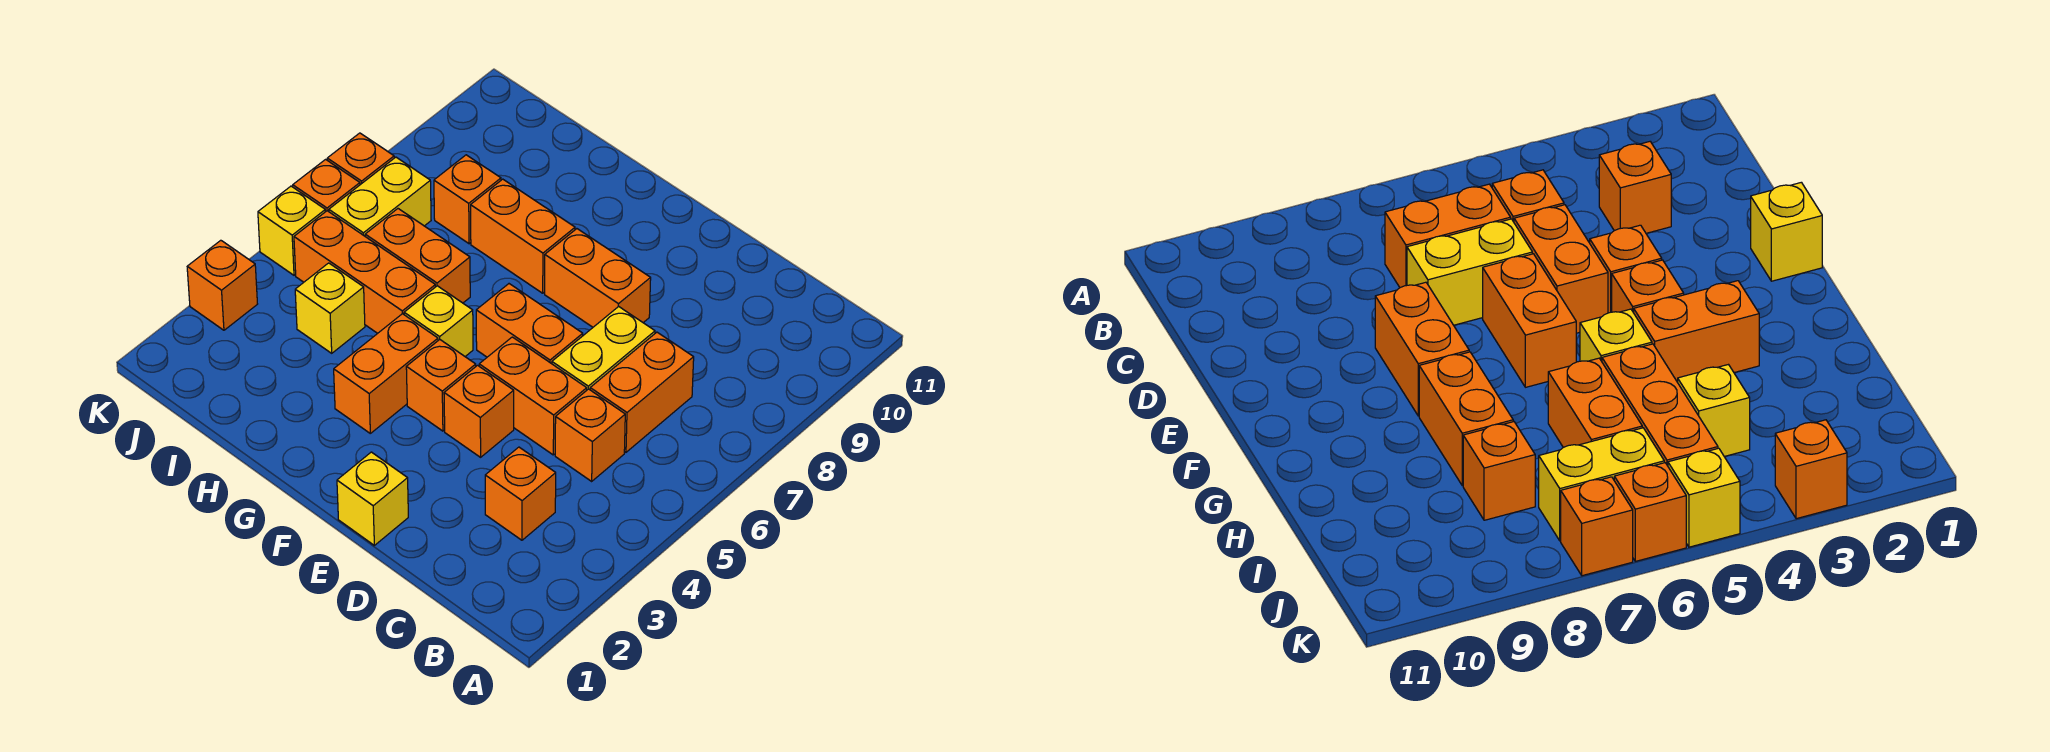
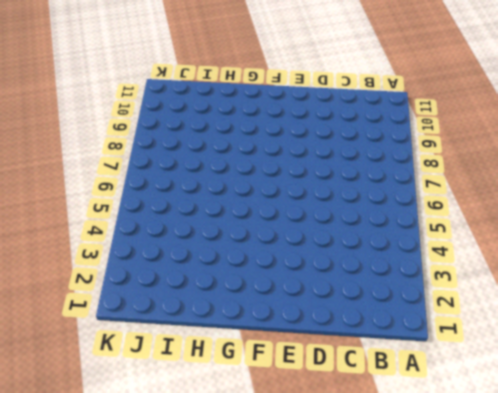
none -> orange brick C3 level 1
none -> orange brick C5 level 1
none -> orange brick C6:C7 level 1

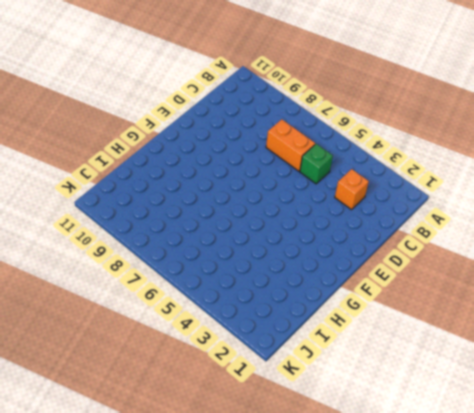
green brick C5 level 1 -> orange brick C5 level 1
none -> orange brick D5:E5 level 1
none -> yellow brick D6:D7 level 1
none -> yellow brick E1 level 1

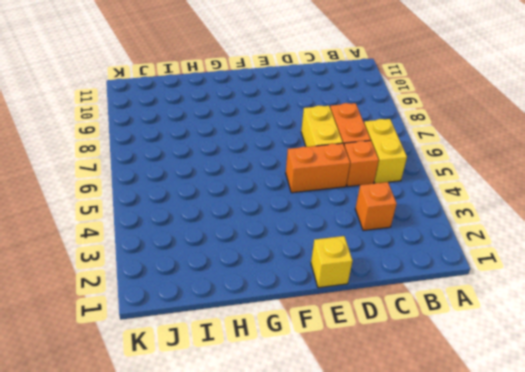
yellow brick B5:B6 level 1 -> yellow brick J6:J7 level 1
none -> orange brick E4 level 1
none -> orange brick E6:F6 level 1
none -> orange brick E8:F8 level 1

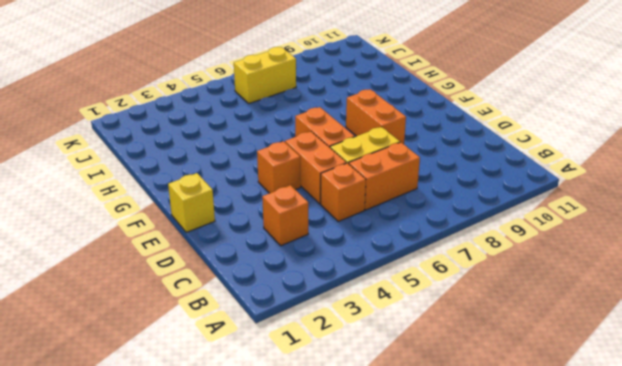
none -> orange brick F4 level 1
none -> orange brick G3:G4 level 1
none -> yellow brick G5 level 1

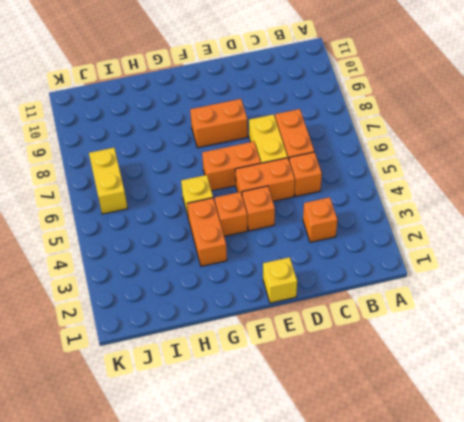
none -> orange brick G8:H8 level 1
none -> orange brick H5:J5 level 1
none -> orange brick H6:I6 level 1

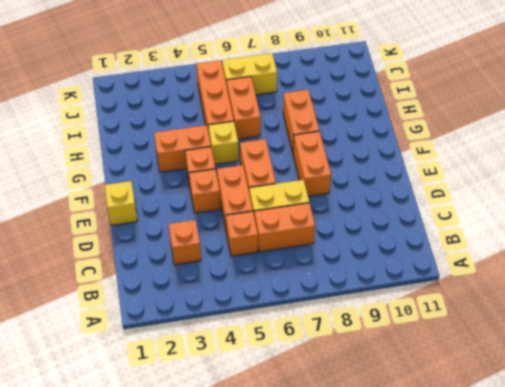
none -> yellow brick I4 level 1
none -> orange brick I8 level 1
none -> orange brick K3 level 1

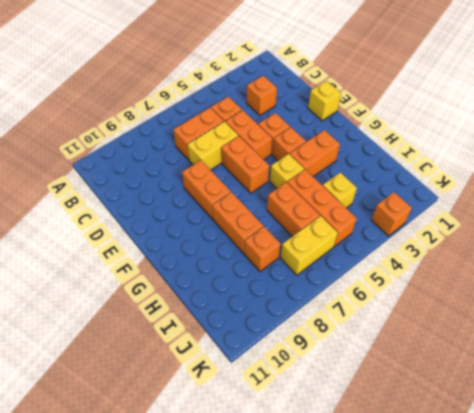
none -> yellow brick K5 level 1
none -> orange brick K6 level 1
none -> orange brick K7 level 1

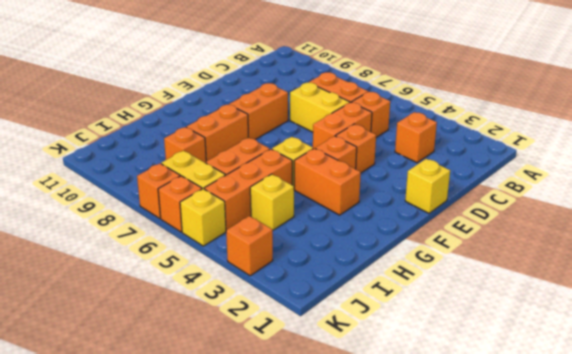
none -> orange brick E6:F6 level 1

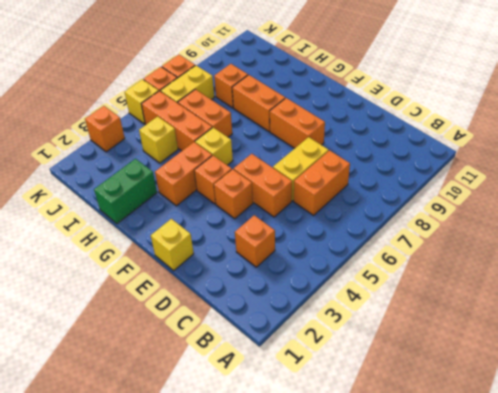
green brick H1:H2 level 1 -> none
none -> orange brick C5 level 1
none -> orange brick E6:F6 level 1

